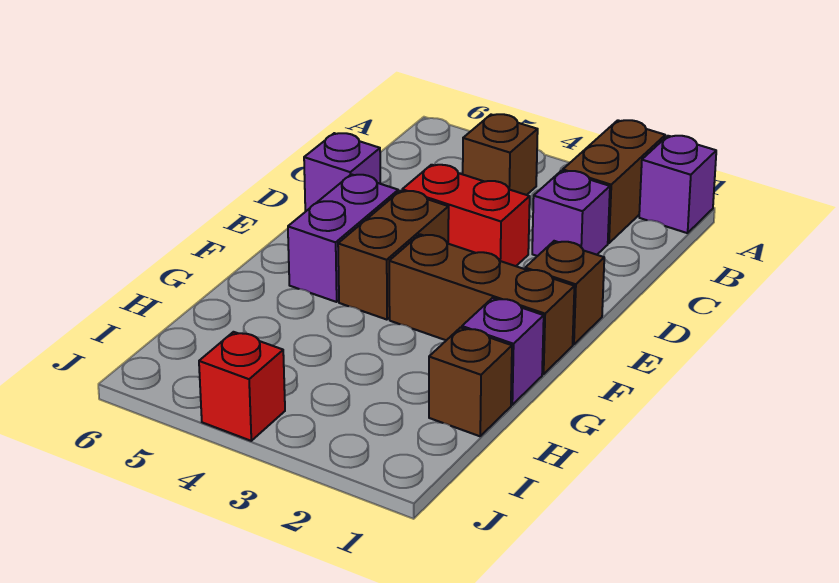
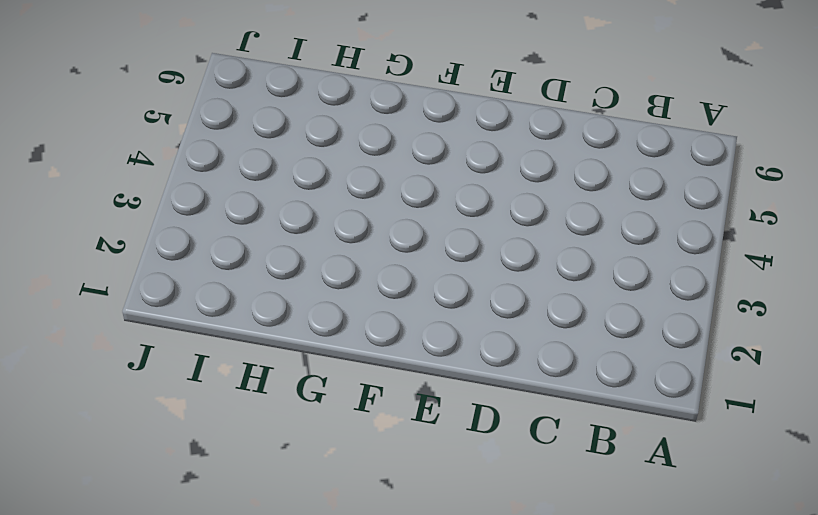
none -> purple brick A1 level 1
none -> brown brick A2:B2 level 1
none -> brown brick B4 level 1

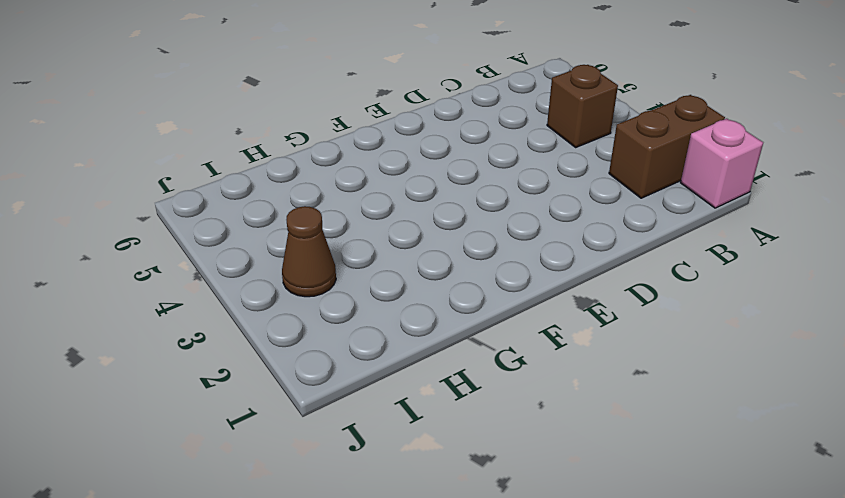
pink brick A1 level 1 -> purple brick A1 level 1
brown cone I3 level 1 -> none
none -> purple brick C2 level 1
none -> red brick D3:D4 level 1
none -> purple brick D6 level 1

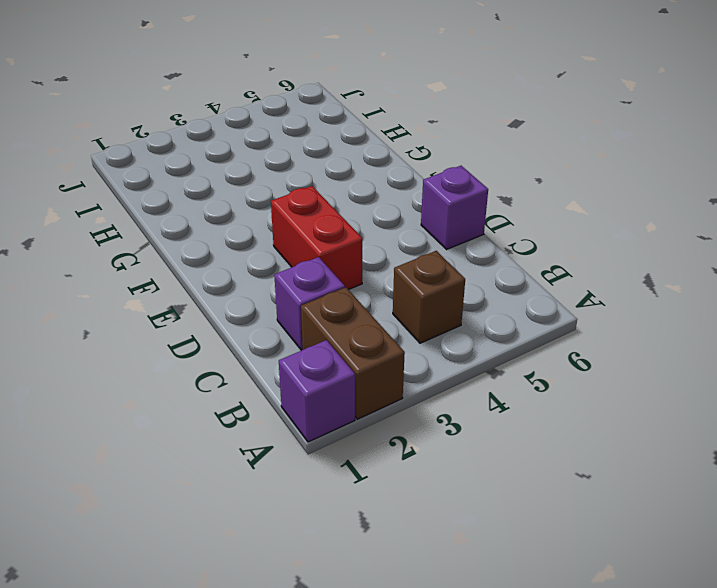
red brick D3:E3 level 1 -> red brick D3:D4 level 1
none -> brown brick E1 level 1
none -> brown brick E4:F4 level 1
none -> purple brick E5:F5 level 1

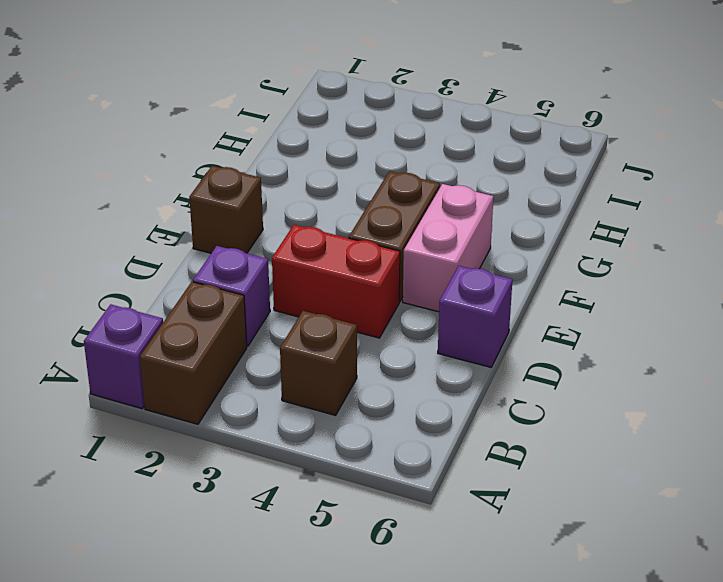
pink brick E5:F5 level 1 -> purple brick E5:F5 level 1
none -> brown brick F1:F3 level 1
none -> purple brick G1 level 1
none -> brown brick H1 level 1

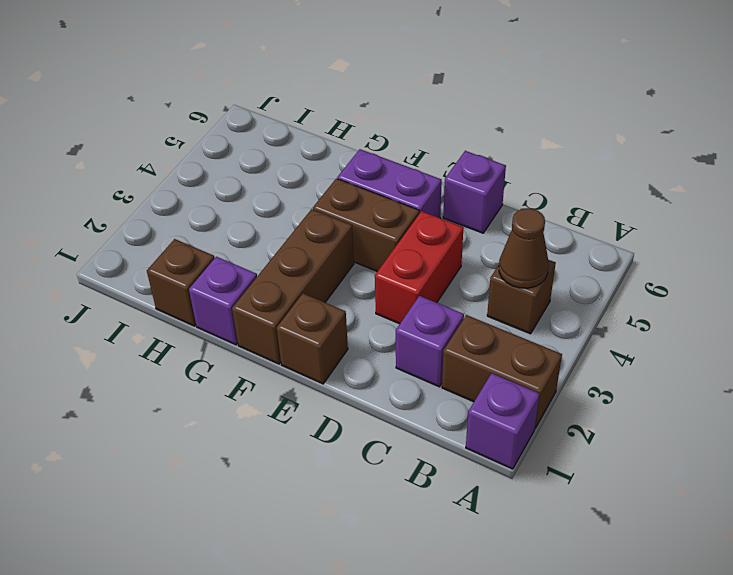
brown cone B4 level 2 -> none
none -> red brick J4 level 1

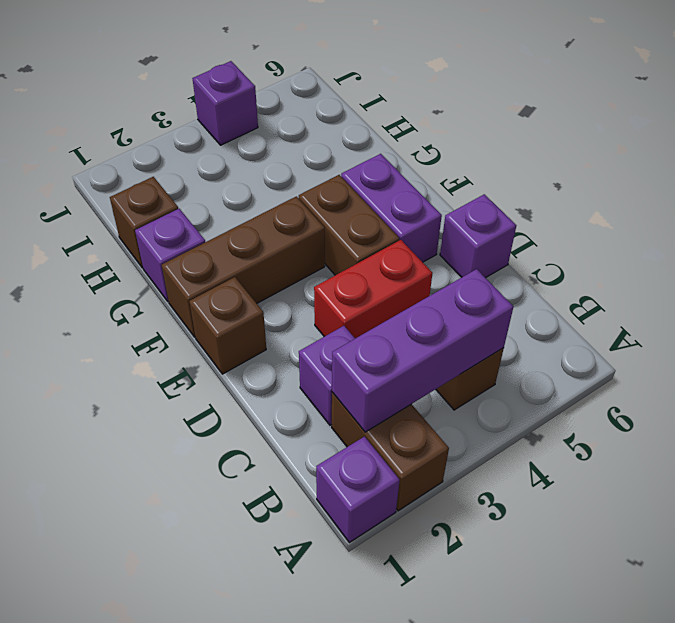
purple brick B2:B4 level 2 -> none
purple brick J4 level 1 -> red brick J4 level 1

